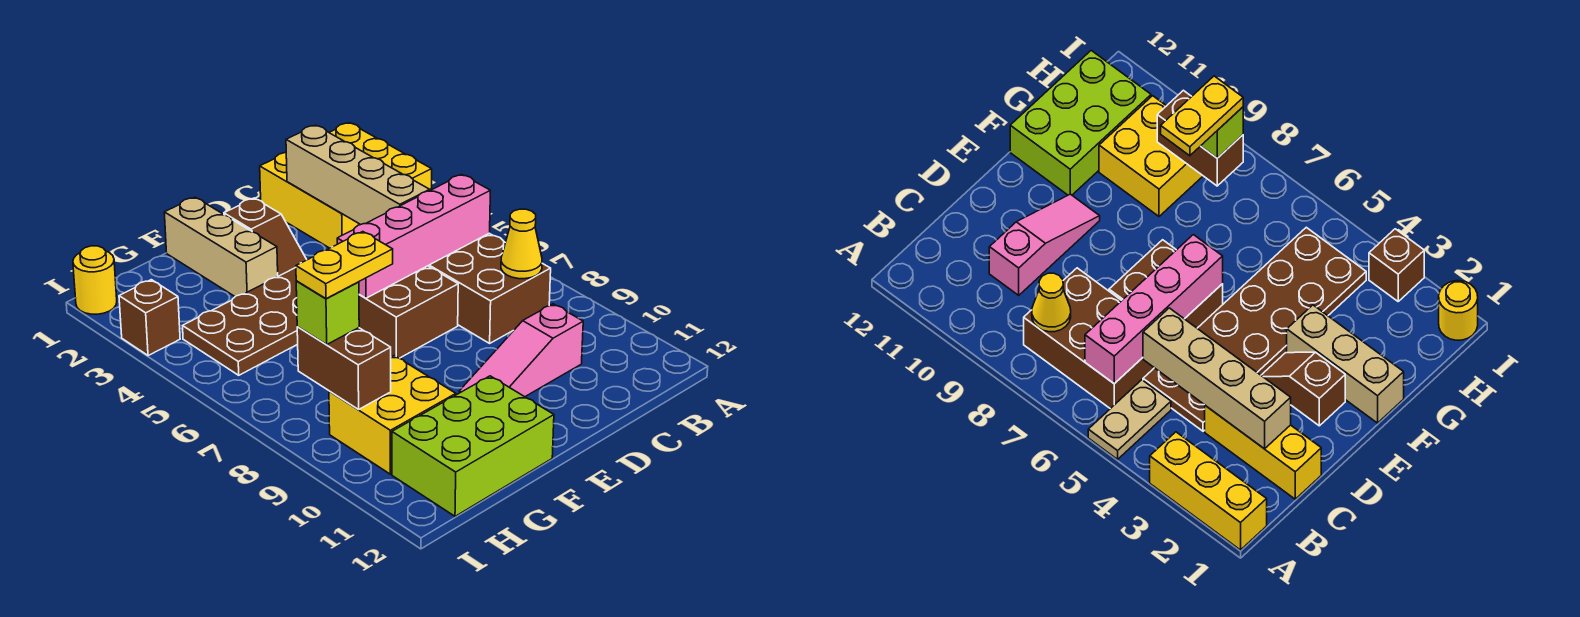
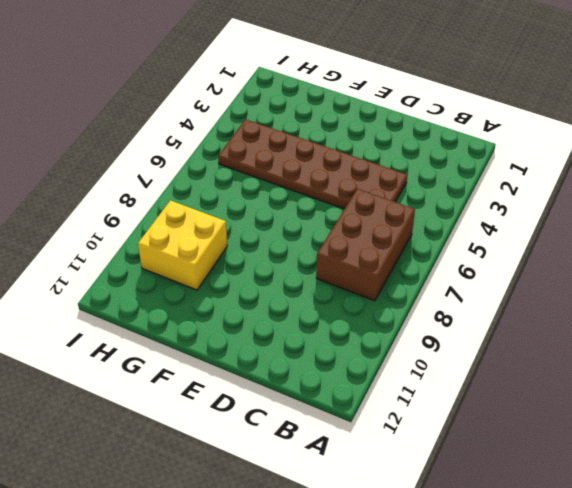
none -> yellow brick A1:A3 level 1
none -> tan plate A5:B5 level 1
none -> yellow brick C1:C3 level 1

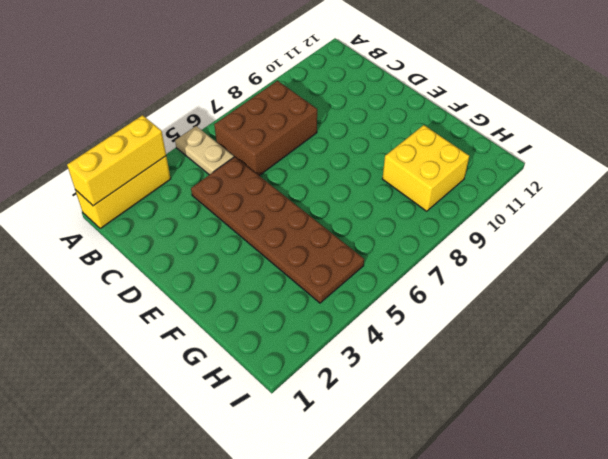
yellow brick A1:A3 level 2 -> yellow brick C1:C3 level 1
none -> pink slope C10:E10 level 1 top C
none -> brown brick D6:E7 level 1
none -> brown slope E2:E3 level 1 top 2

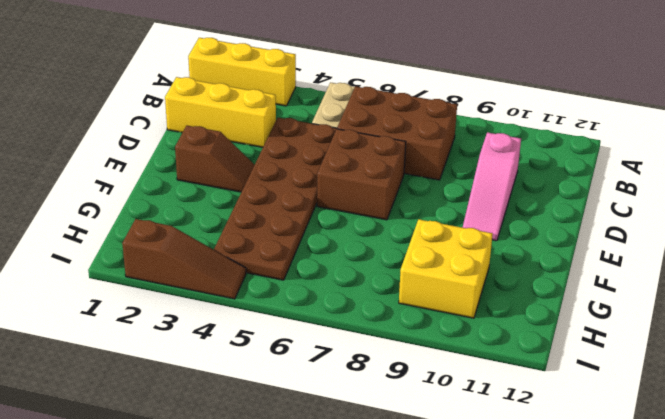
brown slope I2:I4 level 1 top 2 -> brown brick I3 level 1
none -> tan brick F1:F3 level 1
none -> lime brick F11:H12 level 1
none -> yellow round brick I1 level 1

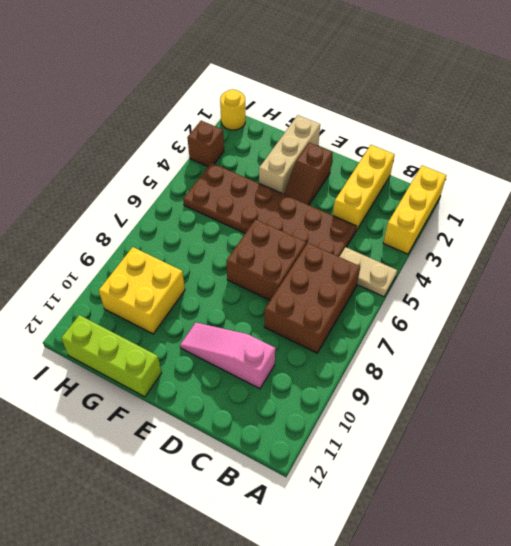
lime brick F12:H12 level 1 -> lime brick F11:H12 level 1
none -> pink brick B6:E6 level 2
none -> yellow cone B8 level 2
none -> tan brick C2:C5 level 2

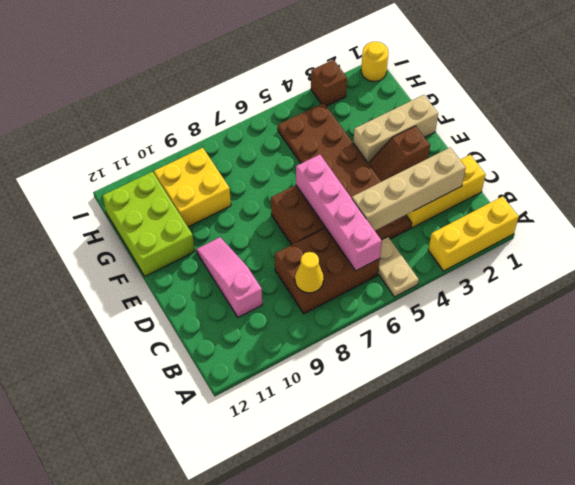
none -> brown brick H8:H9 level 2
none -> lime brick H8 level 3
none -> yellow plate G8:H8 level 4

